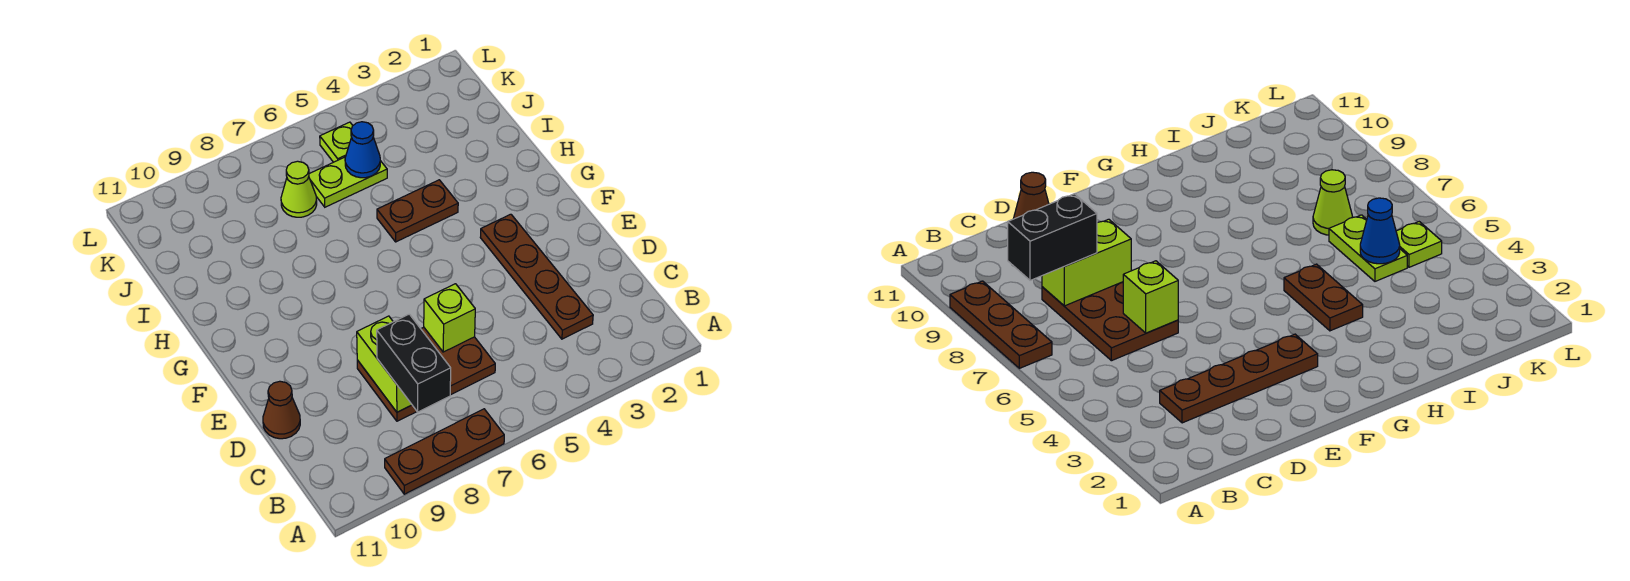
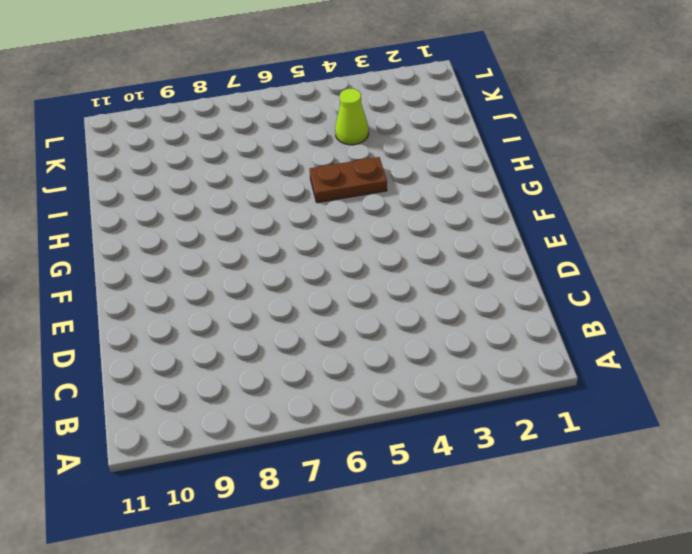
lime cone J4 level 1 -> lime cone J7 level 1
none -> brown plate A7:A9 level 1
none -> brown plate C3:F3 level 1
none -> brown plate C6:D8 level 1

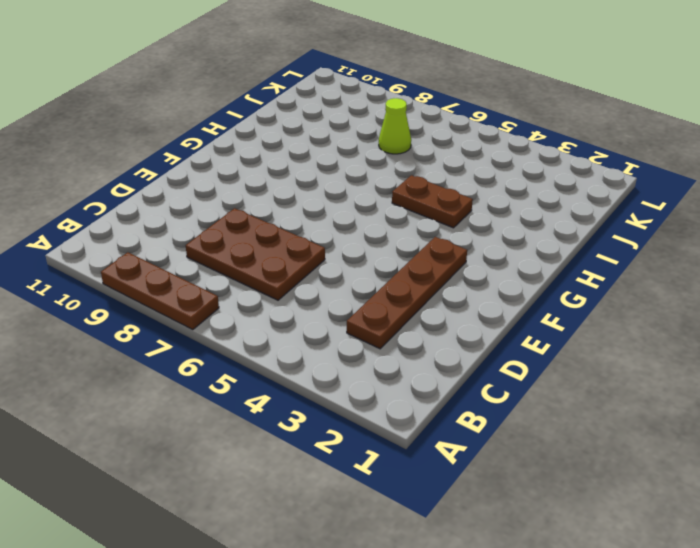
none -> brown cone D11 level 1
none -> lime plate J5:J6 level 1
none -> lime plate K5 level 1

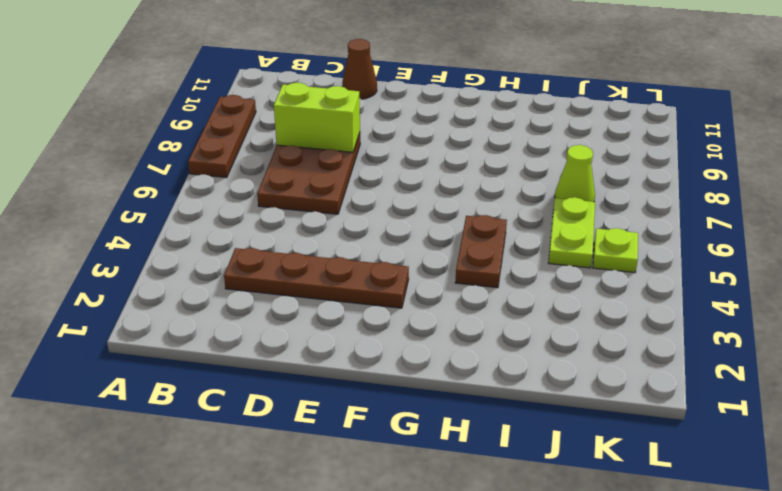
none -> lime brick D6 level 2
none -> blue cone J5 level 2
none -> black brick B8:C8 level 3

